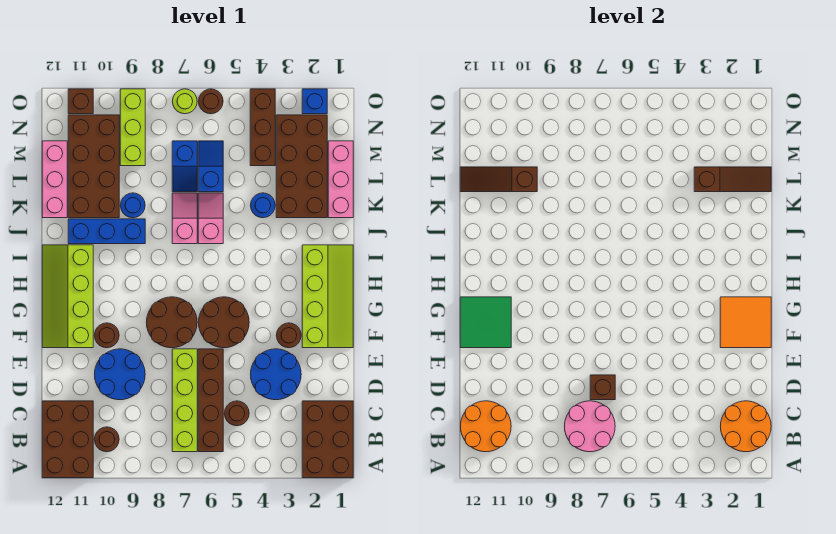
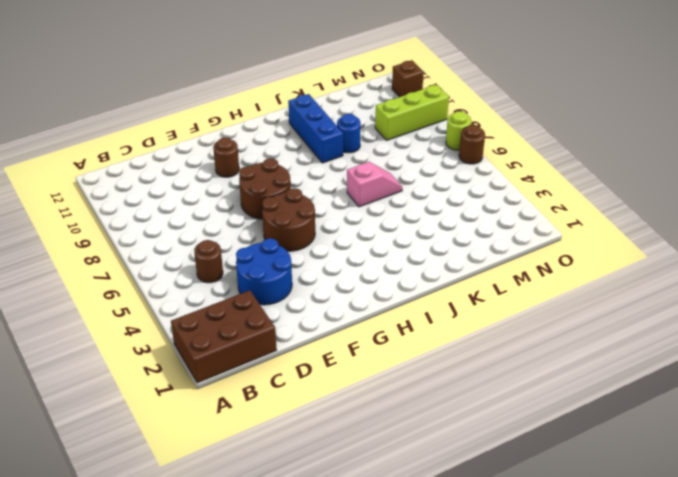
none -> brown brick A11:C12 level 1
none -> brown brick B6:E6 level 1
none -> lime brick B7:E7 level 1
none -> brown round brick B10 level 1

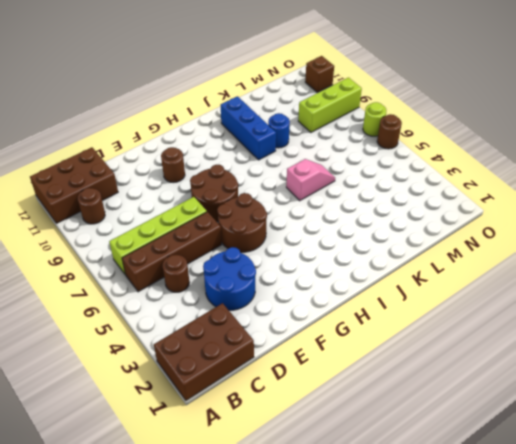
none -> blue round brick D9:E10 level 1
none -> lime slope F1:I2 level 1 top 2
none -> brown round brick F3 level 1
none -> lime slope F11:I12 level 1 top 11

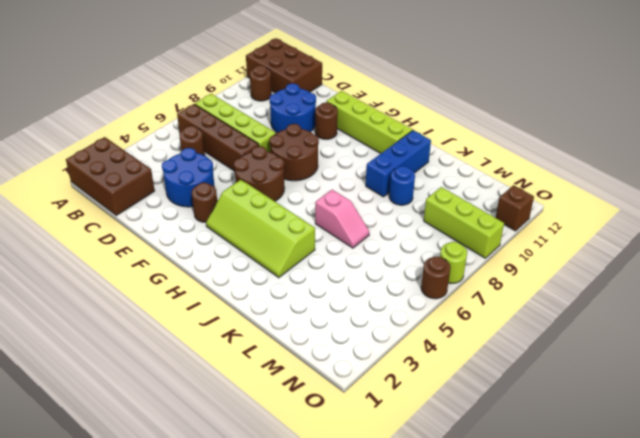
lime slope G3:J4 level 1 top 4 -> lime slope F1:I2 level 1 top 2
none -> pink slope J7:K7 level 1 top J
none -> pink brick K1:M1 level 1
none -> brown brick K2:N3 level 1
none -> blue round brick K4 level 1

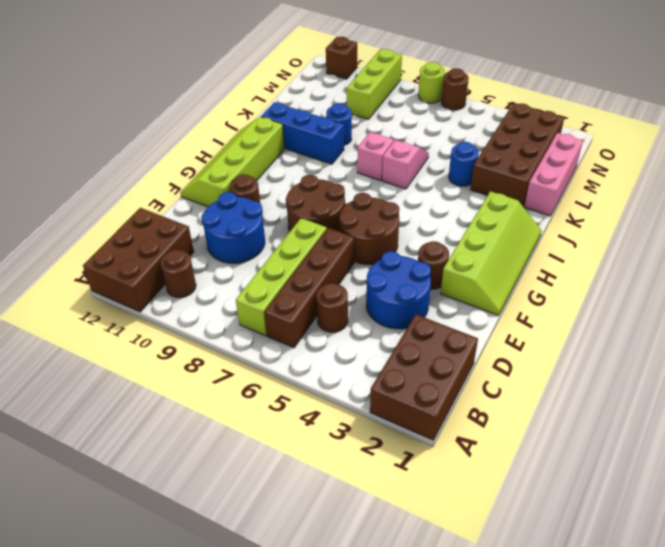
none -> brown brick K10:N11 level 1
none -> pink brick K12:M12 level 1
none -> blue slope L6:M6 level 1 top L
none -> blue slope L7:M7 level 1 top M

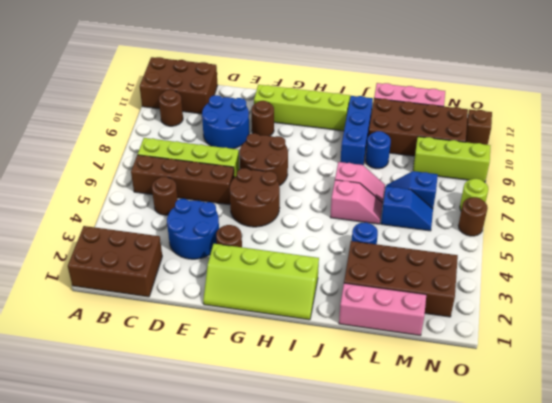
none -> brown brick M4:O4 level 1
none -> blue brick O2 level 1
none -> orange round brick B1:C2 level 2
none -> pink round brick B7:C8 level 2

